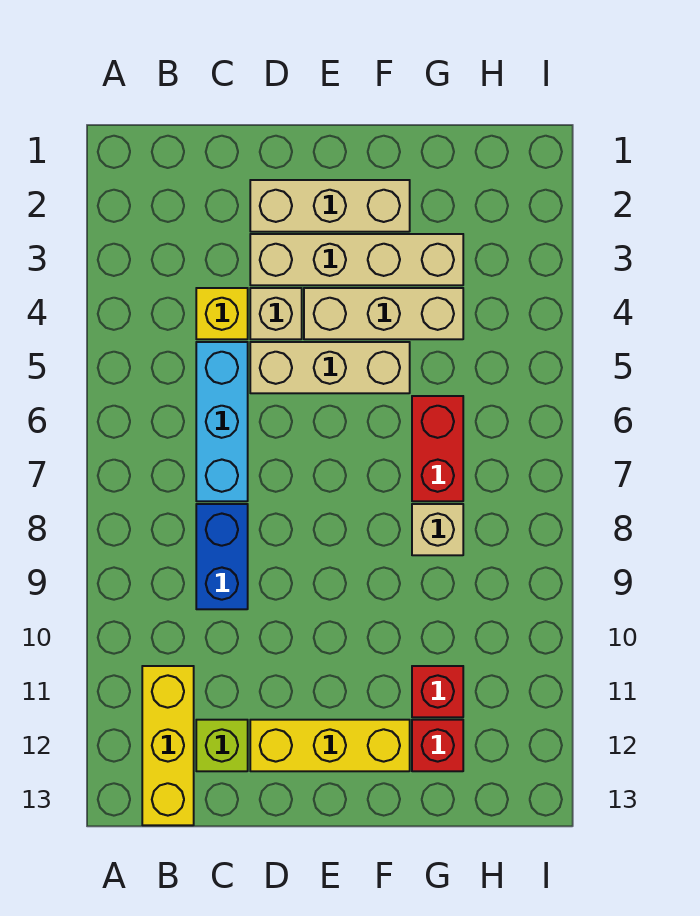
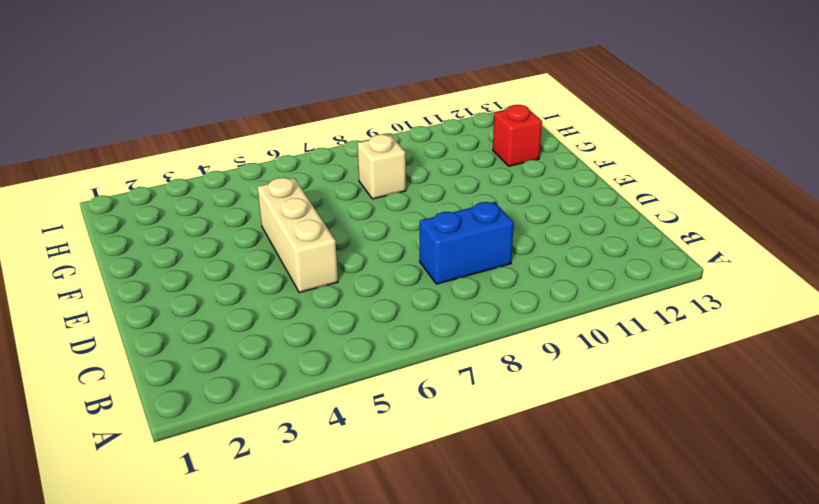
none -> yellow brick B11:B13 level 1
none -> yellow brick C4 level 1
none -> cyan brick C5:C7 level 1

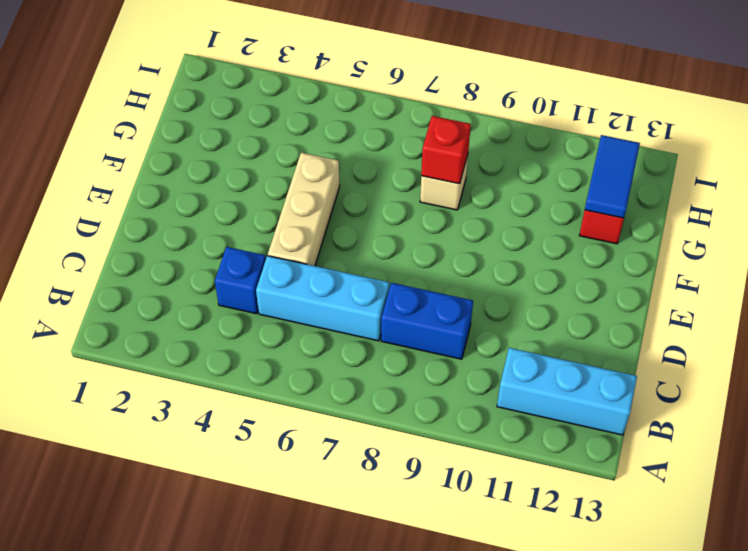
cyan brick B11:B13 level 1 -> yellow brick B11:B13 level 1
blue brick C4 level 1 -> yellow brick C4 level 1
red brick G8 level 2 -> red brick G11 level 1
blue tile G12:H12 level 2 -> none
none -> lime brick C12 level 1
none -> tan brick D2:F2 level 1
none -> tan brick D3:G3 level 1

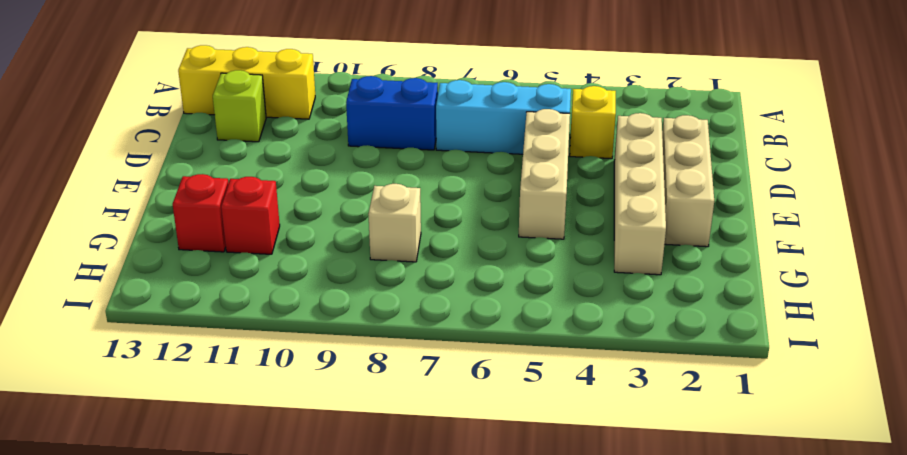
none -> tan brick D4 level 1
none -> yellow brick D12:F12 level 1
none -> tan brick E4:G4 level 1

